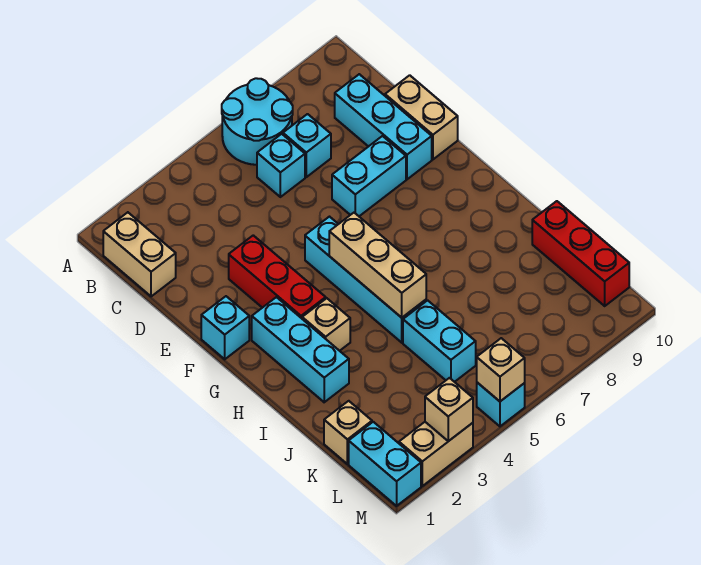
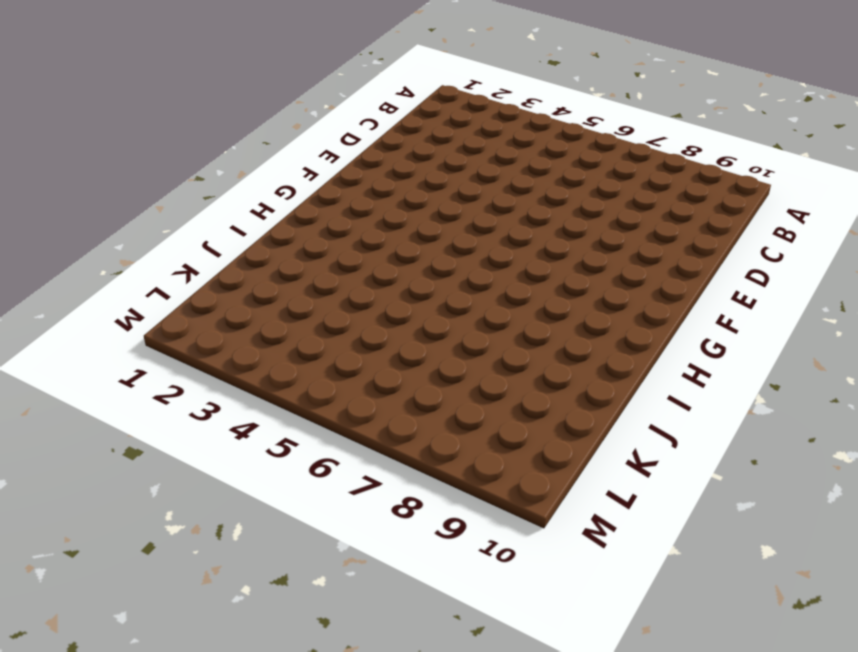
none -> cyan round brick A6:B7 level 1
none -> tan brick B1:C1 level 1
none -> cyan brick C6 level 1

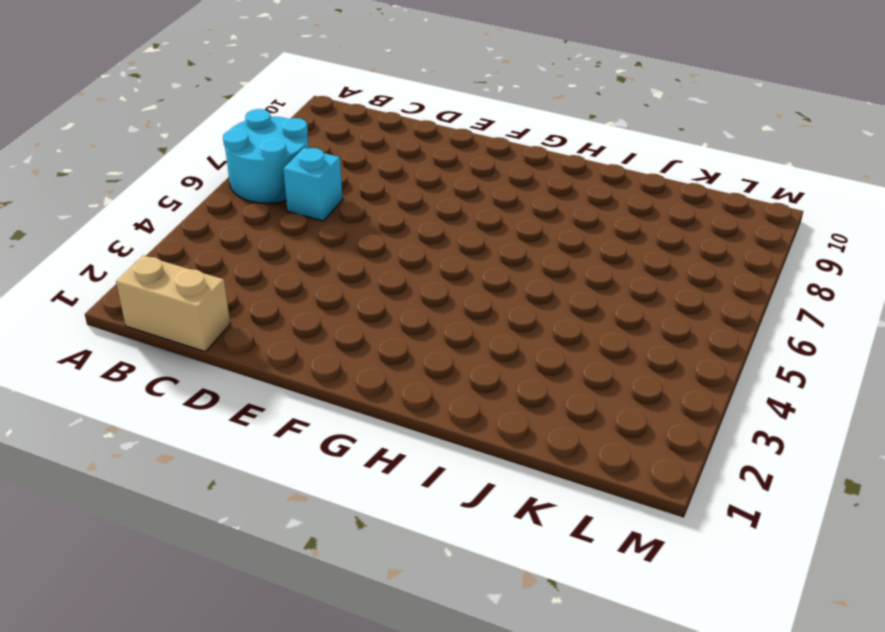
none -> cyan brick C7 level 1
none -> cyan brick C9:E9 level 1
none -> tan brick D10:E10 level 1

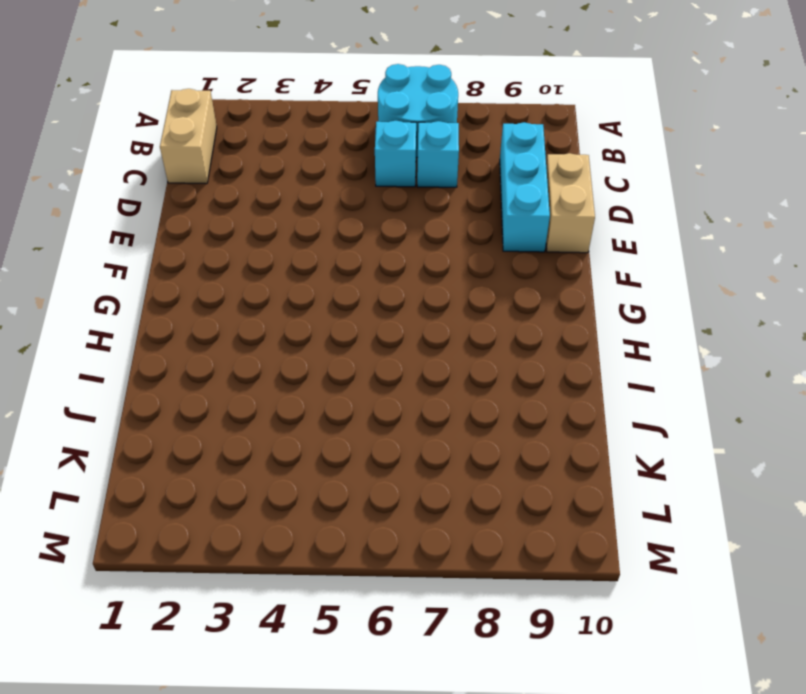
none -> red brick E3:G3 level 1
none -> cyan brick E7:E8 level 1
none -> cyan brick F1 level 1

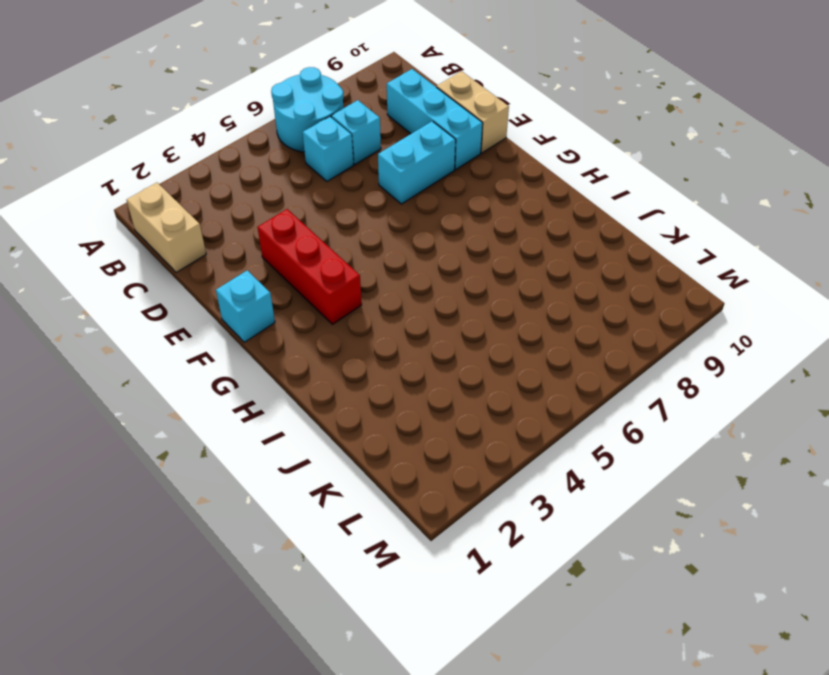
none -> cyan brick F5:I5 level 1
none -> cyan brick G2:I2 level 1
none -> tan brick H3 level 1

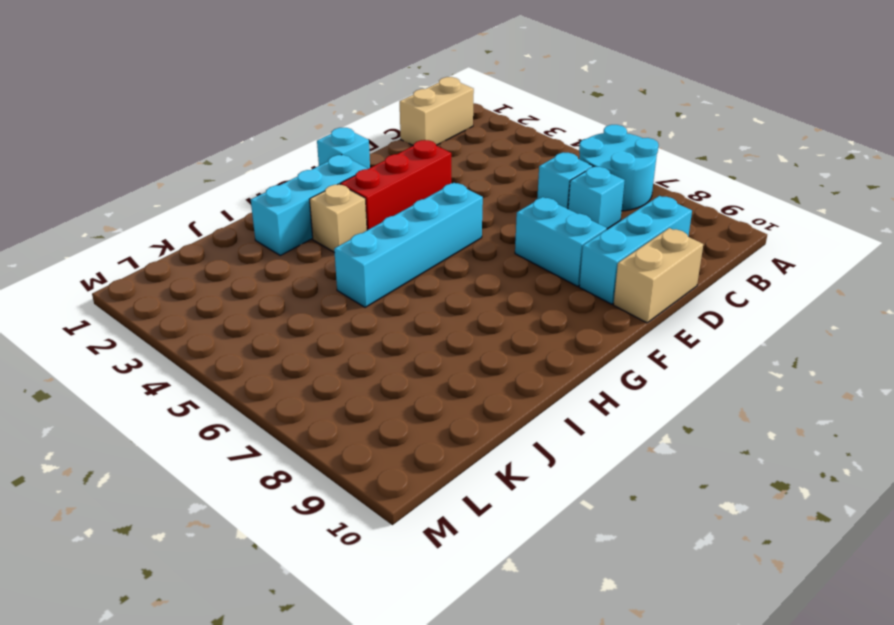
none -> cyan brick J5:K5 level 1
none -> red brick J10:L10 level 1
none -> tan brick K1 level 1

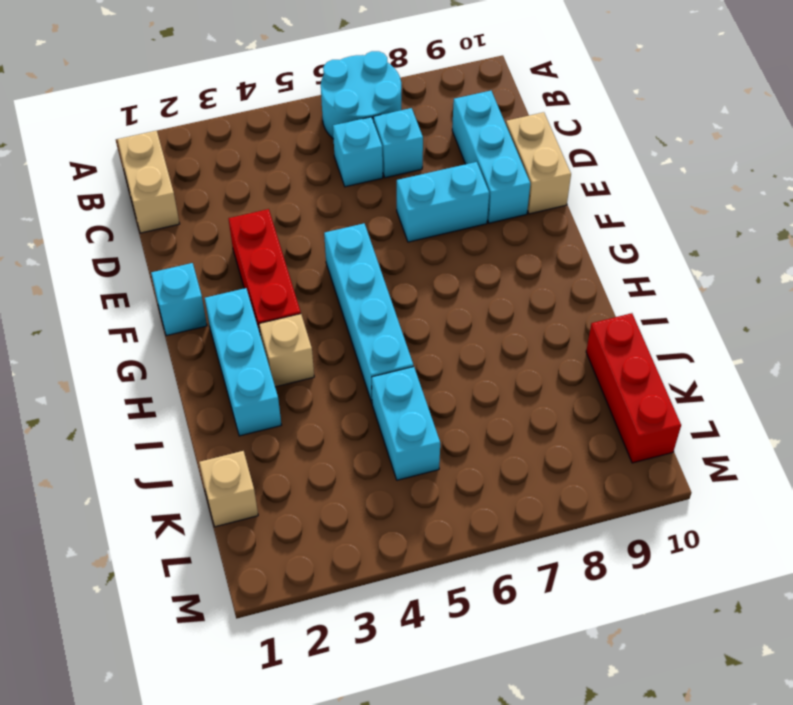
none -> cyan brick L1:M1 level 1
none -> tan brick M2:M3 level 1
none -> cyan brick M5 level 1

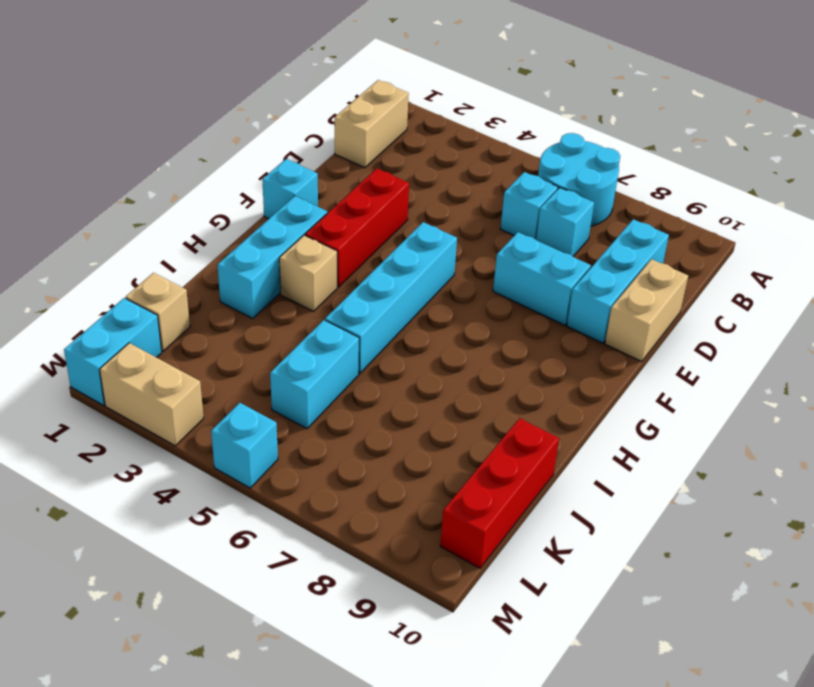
none -> tan brick G5:I5 level 2
none -> tan brick M3 level 2
none -> tan brick M5 level 2

